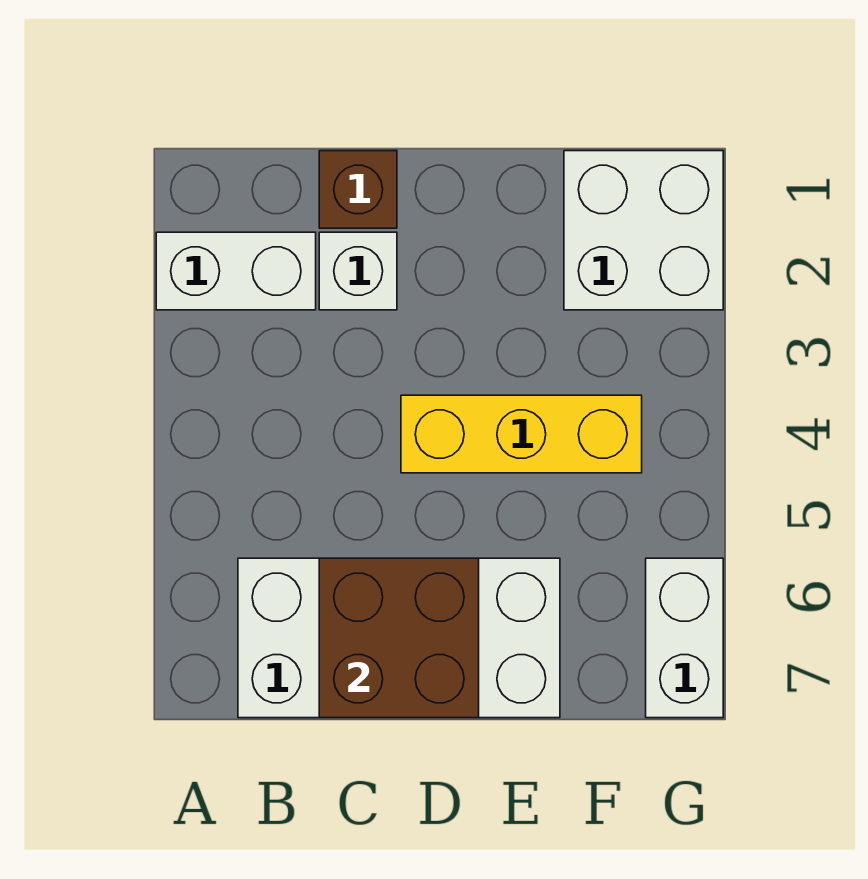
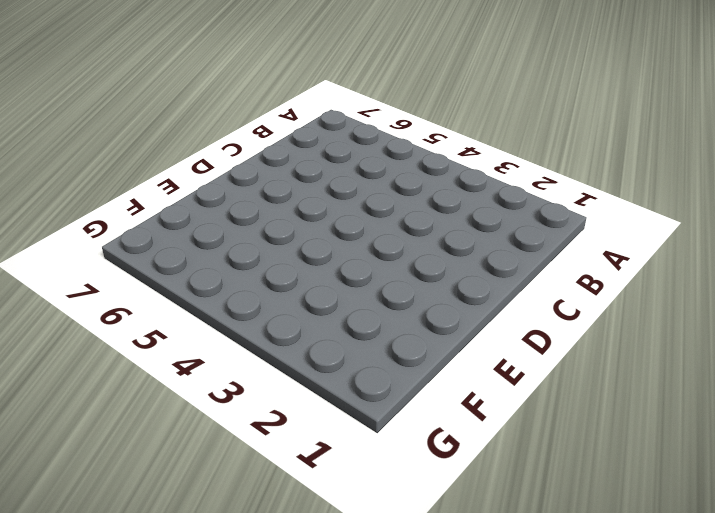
none -> white brick A2:B2 level 1
none -> white brick B6:E7 level 1

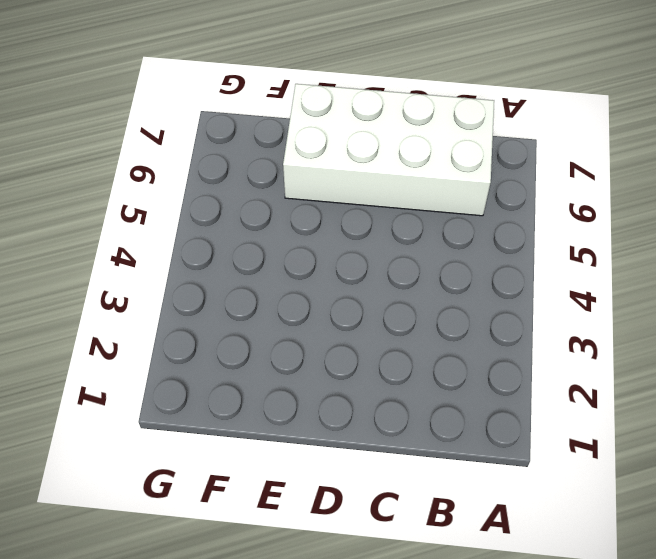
none -> white brick A2:B2 level 1
none -> brown brick C1 level 1

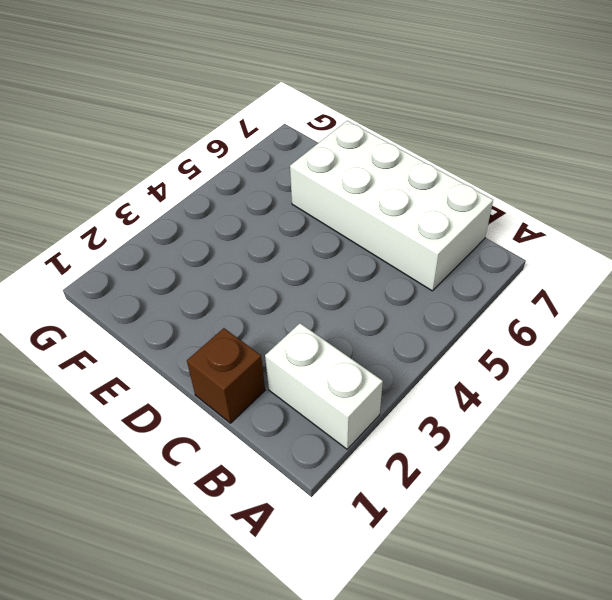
none -> white brick C2 level 1
none -> yellow brick D4:F4 level 1

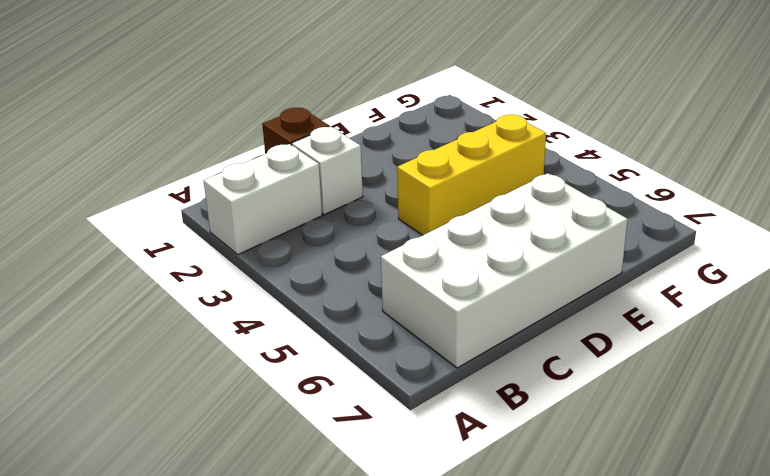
none -> white brick F1:G2 level 1
none -> white brick G6:G7 level 1

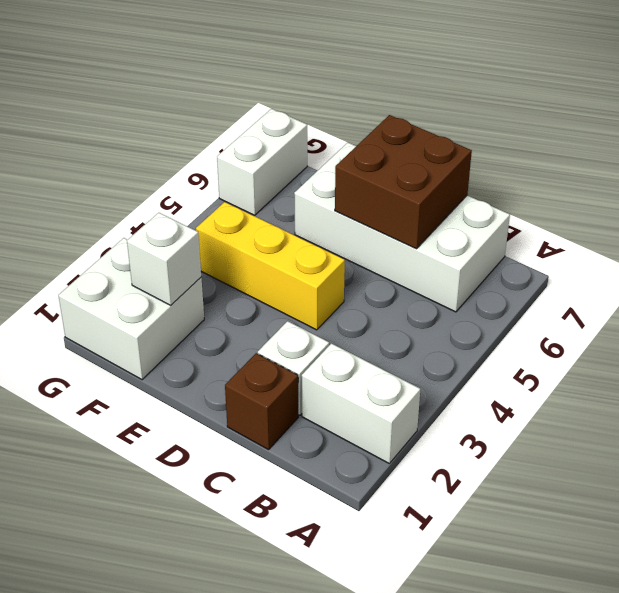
white brick F2 level 2 -> none

